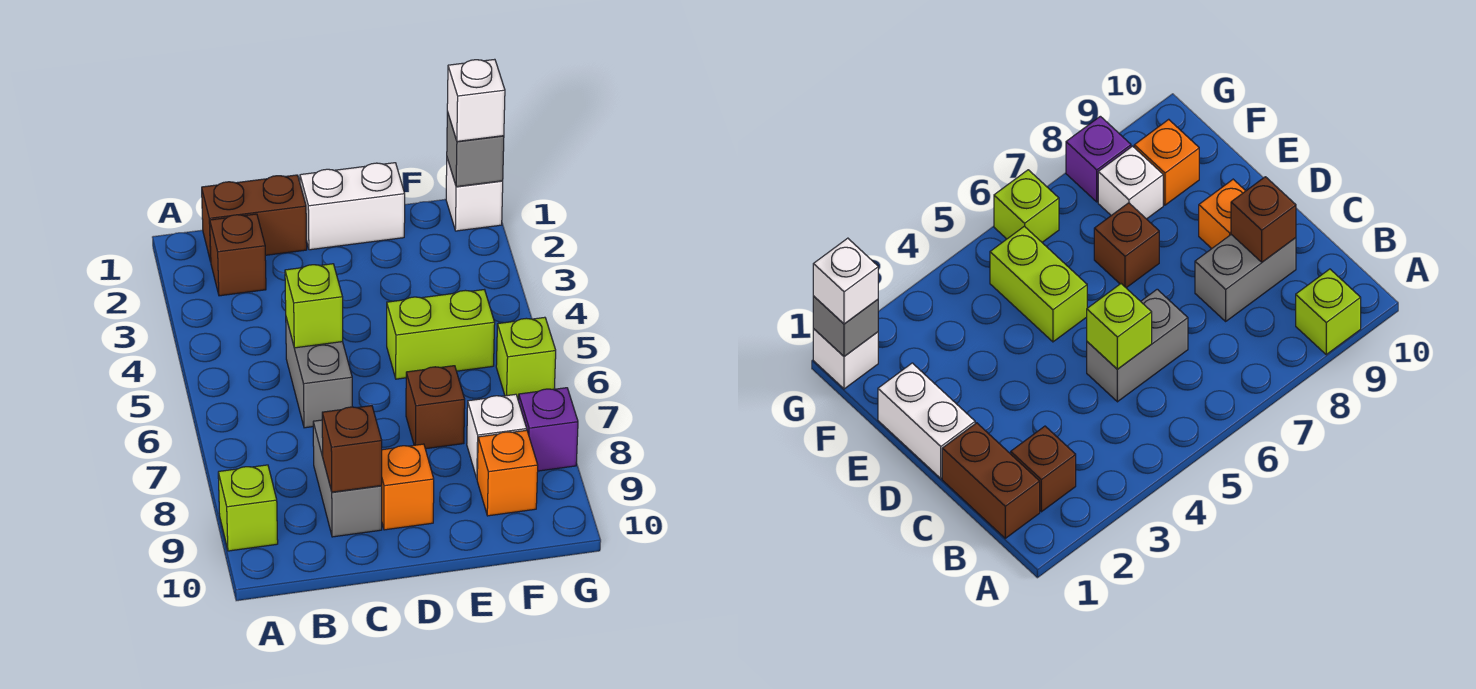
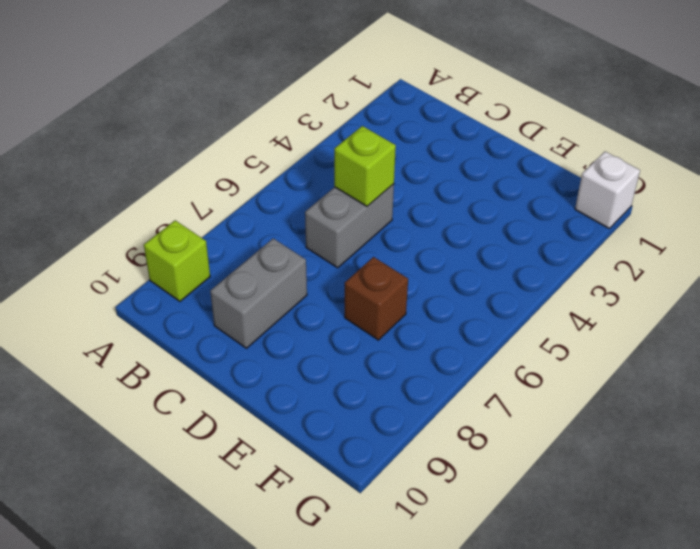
none -> brown brick B1:C1 level 1
none -> brown brick B2 level 1
none -> white brick D1:E1 level 1

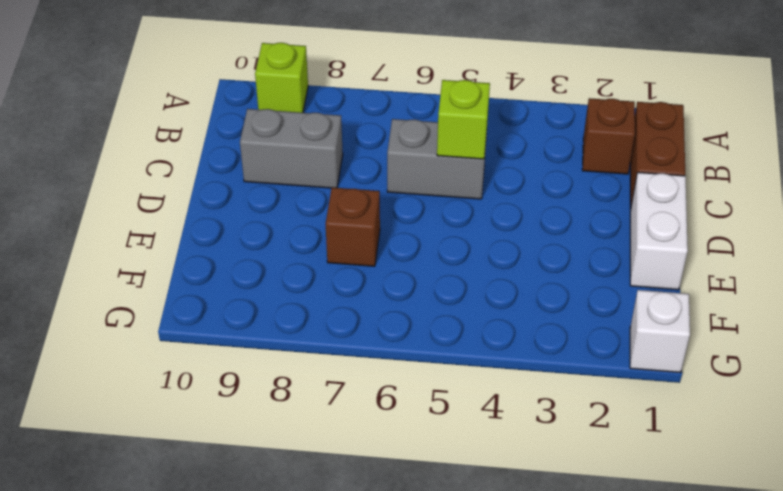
none -> orange brick D9 level 1
none -> lime brick E5:F5 level 1
none -> white brick F8 level 1

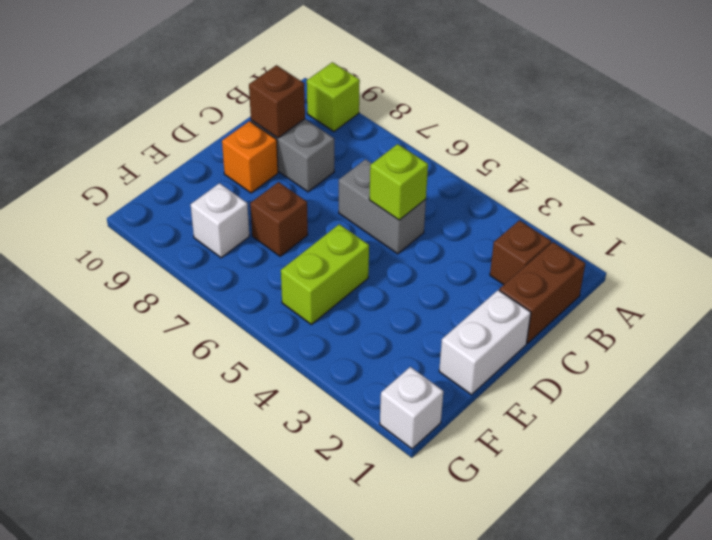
none -> orange brick F9 level 1
none -> lime brick G6 level 1
none -> purple brick G8 level 1

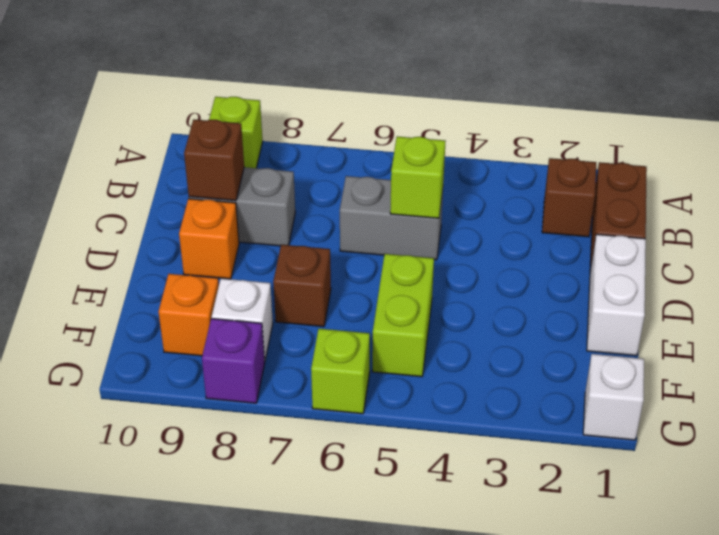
none -> grey brick G1 level 2
none -> white brick G1 level 3

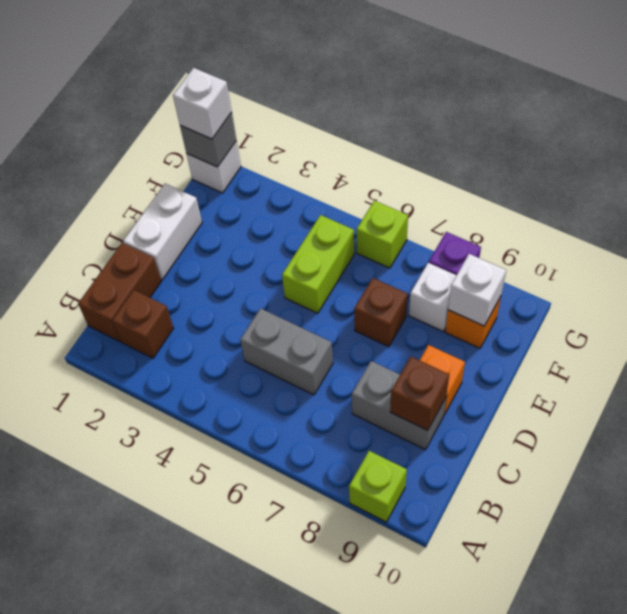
white brick F9 level 2 -> none
none -> lime brick C5 level 2

